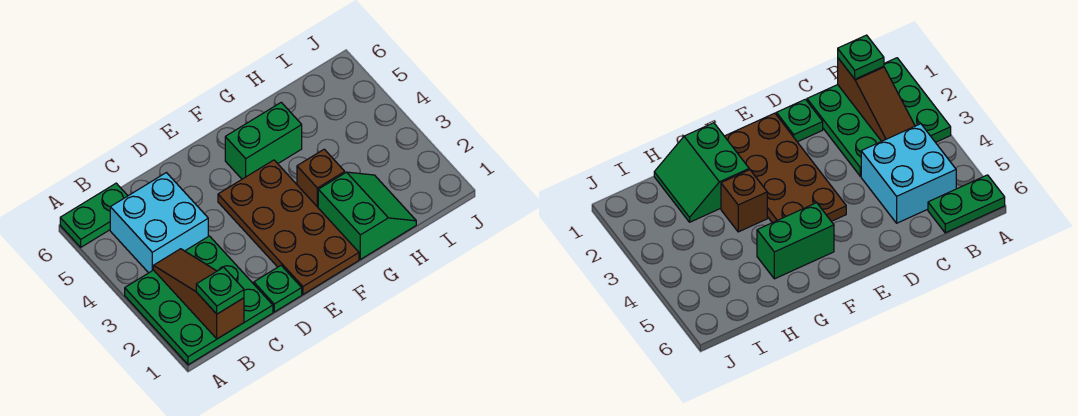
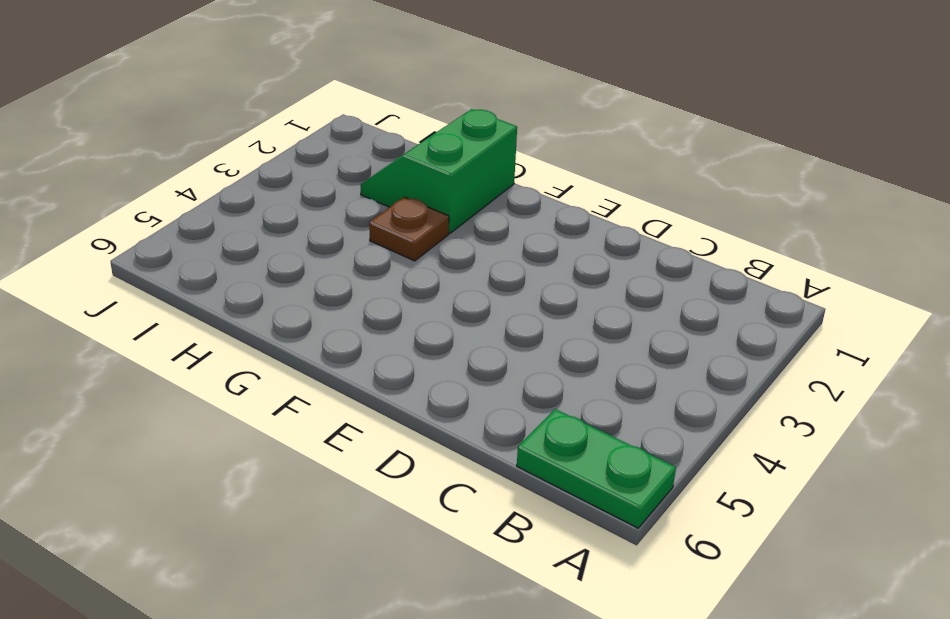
brown plate G3 level 1 -> brown brick G3 level 1
none -> green plate A1:C3 level 1
none -> cyan brick B4:C5 level 1

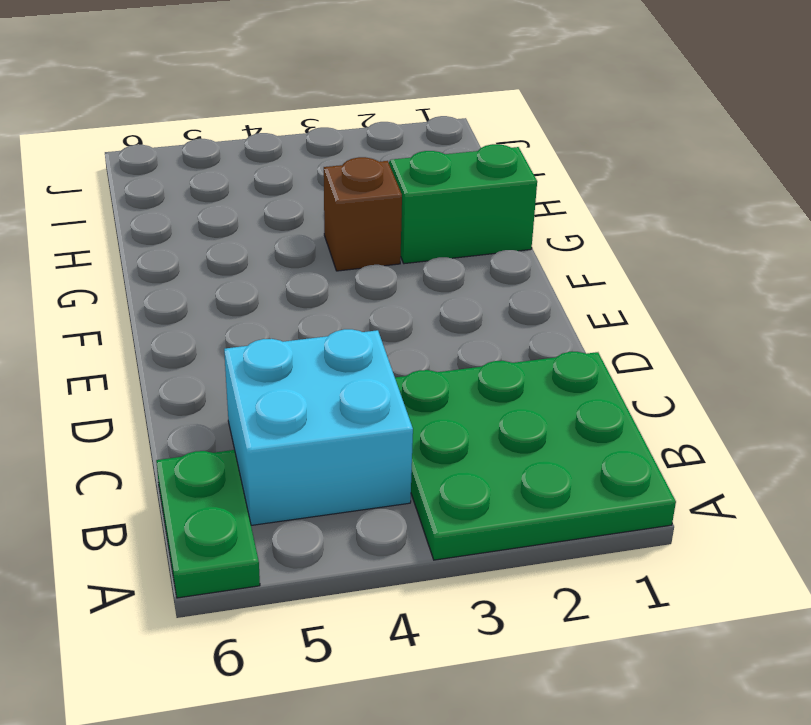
none -> green plate D1 level 1
none -> brown plate E1:F4 level 1

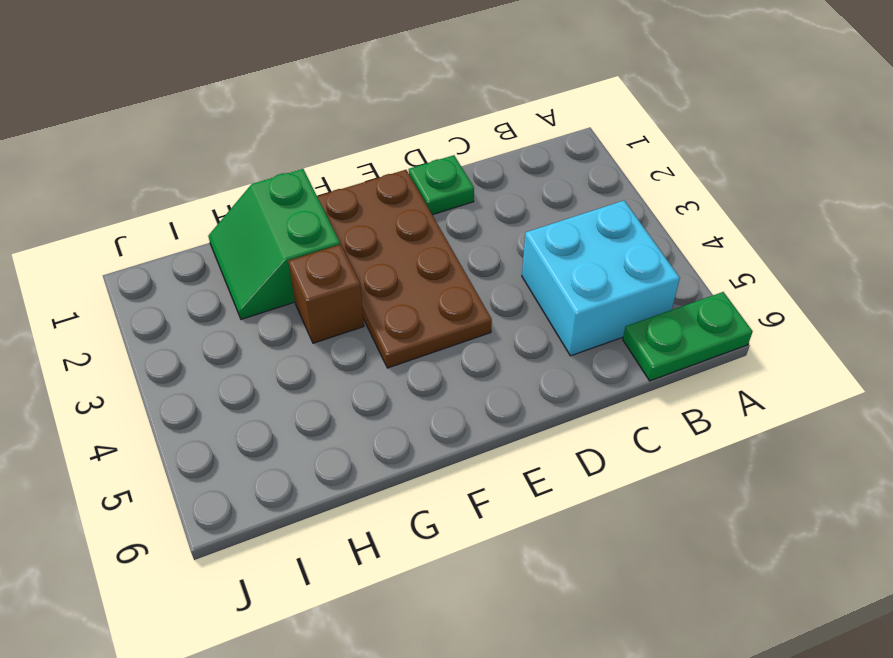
none -> green plate A1:C3 level 1
none -> green brick F5:G5 level 1

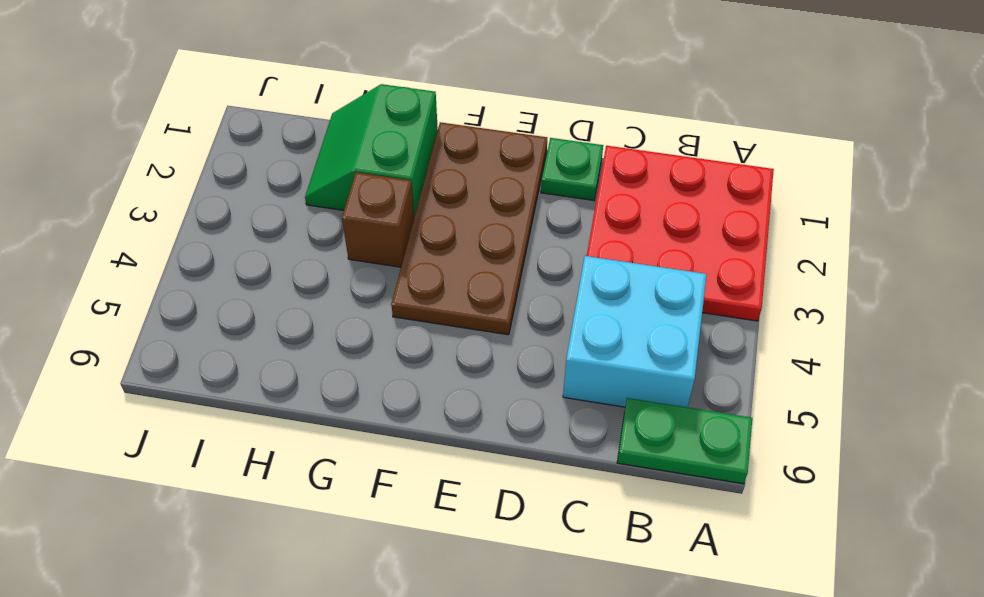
red plate A1:C3 level 1 -> green plate A1:C3 level 1
none -> green brick F5:G5 level 1
none -> brown slope B1:B3 level 2 top 1

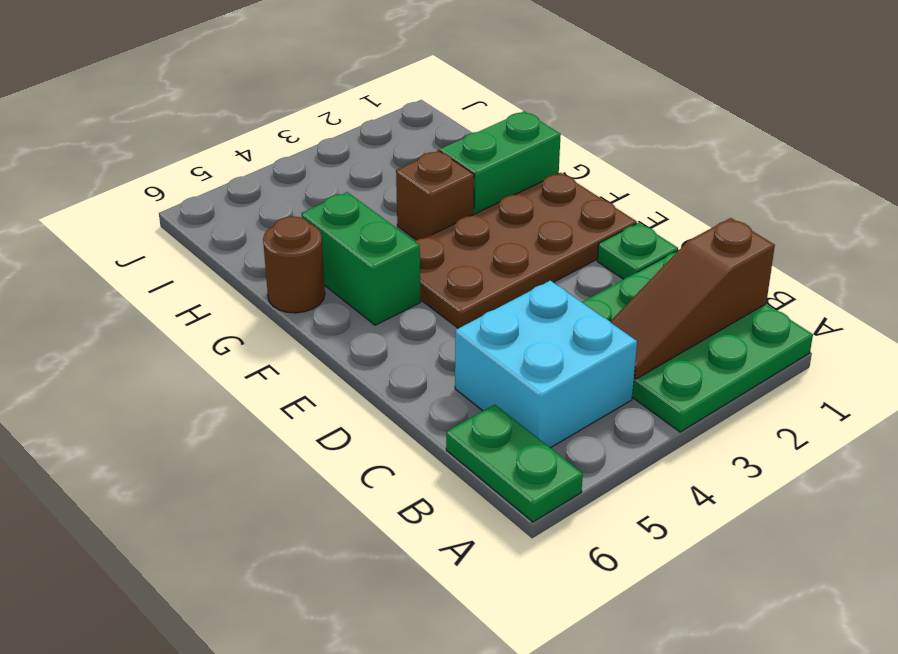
brown round brick G6 level 1 -> none
none -> green plate B1 level 3

